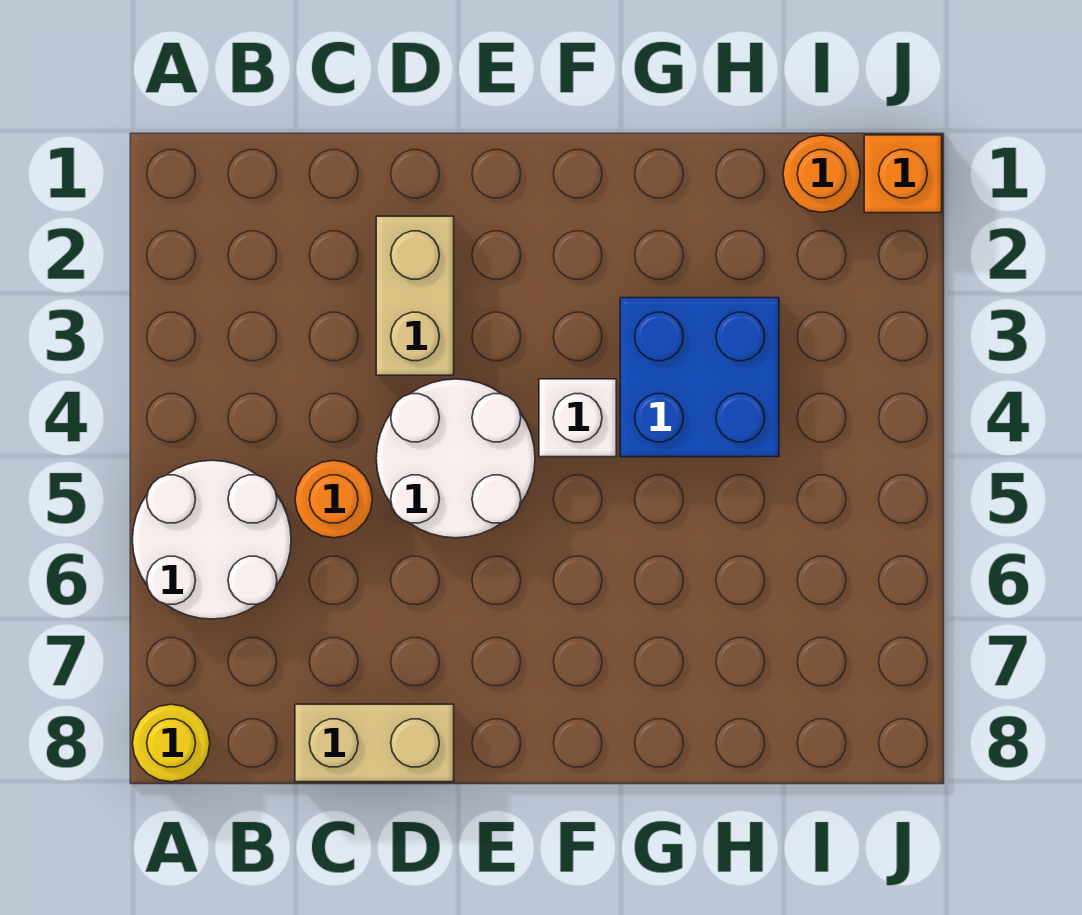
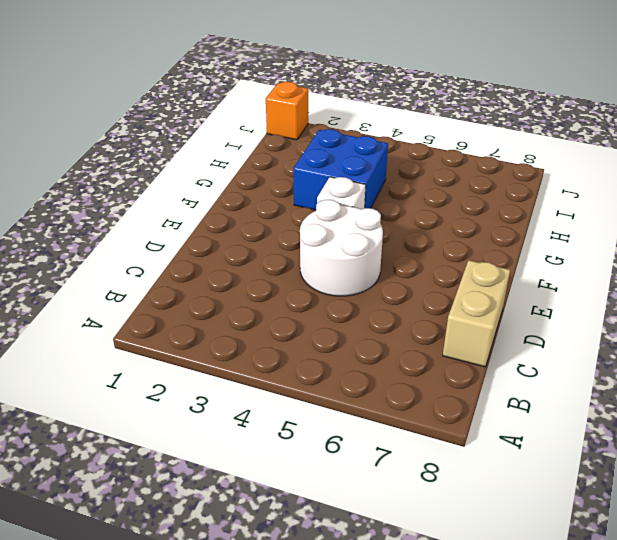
none -> white round brick A5:B6 level 1
none -> yellow round brick A8 level 1

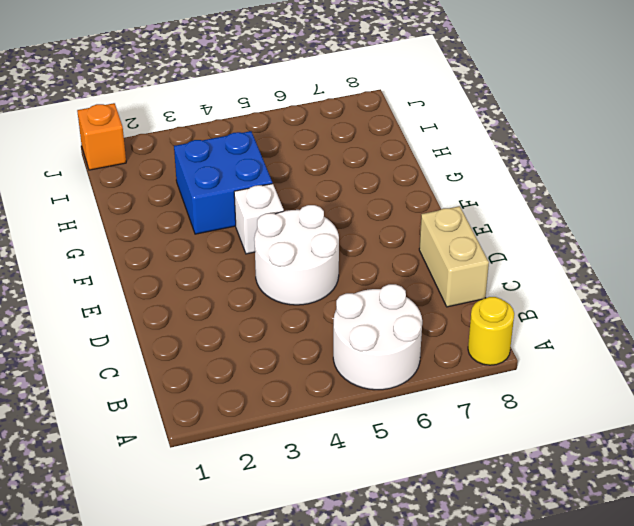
none -> orange round brick C5 level 1
none -> tan brick D2:D3 level 1

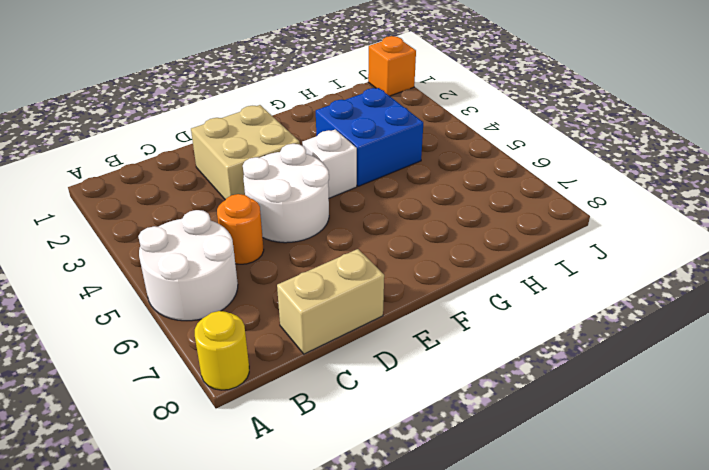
tan brick D2:E3 level 1 -> tan brick D2:D3 level 1
none -> orange round brick I1 level 1

